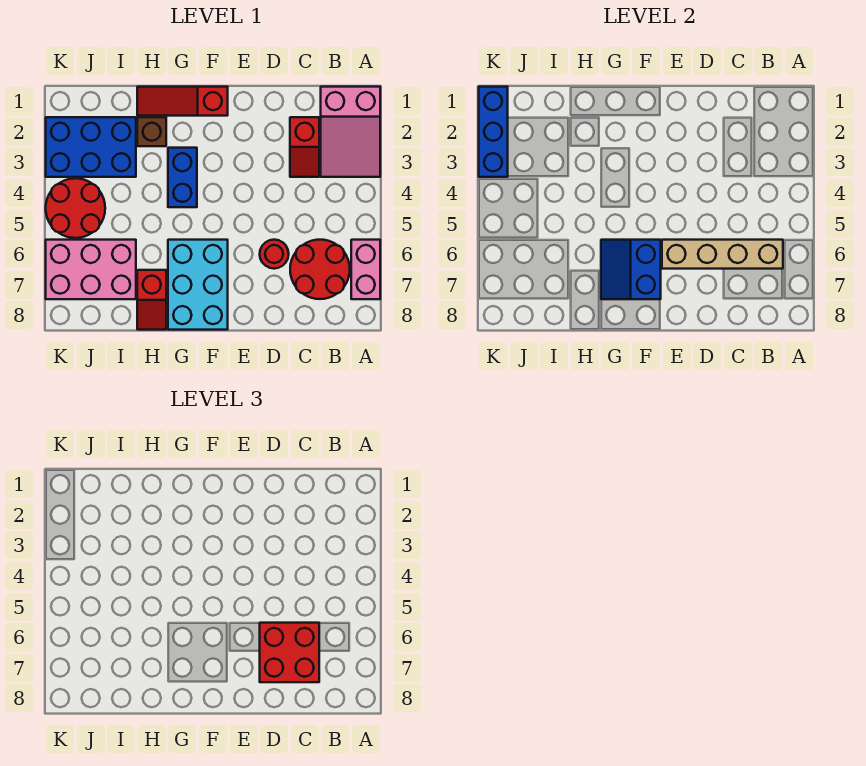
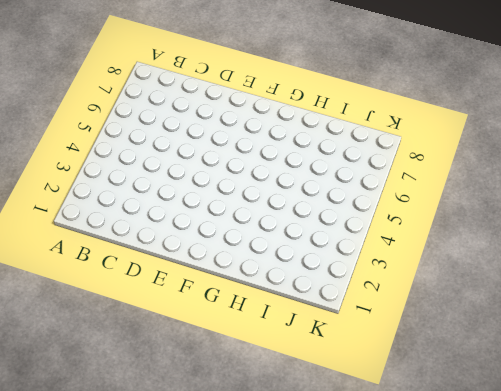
none -> pink slope A1:B3 level 1 top 1
none -> pink brick A6:A7 level 1
none -> red round brick B6:C7 level 1

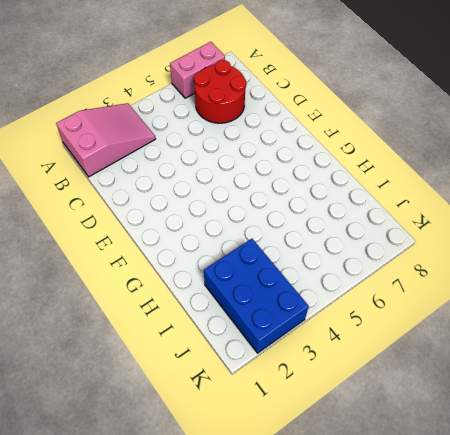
none -> red slope C2:C3 level 1 top 2
none -> red round brick D6 level 1
none -> red slope F1:H1 level 1 top F

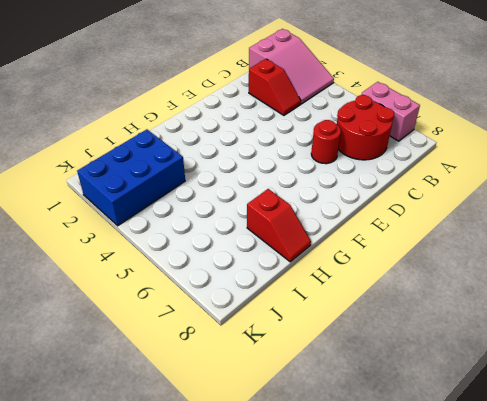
none -> red slope F1:H1 level 1 top F
none -> cyan brick F6:G8 level 1
none -> blue brick G3:G4 level 1

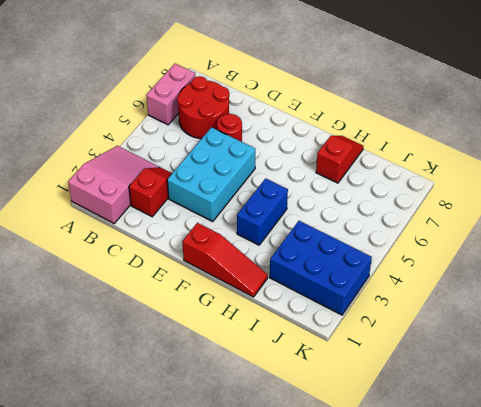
cyan brick D3:E5 level 1 -> cyan brick F6:G8 level 1
none -> brown brick H2 level 1
none -> pink brick I6:K7 level 1
none -> red round brick J4:K5 level 1

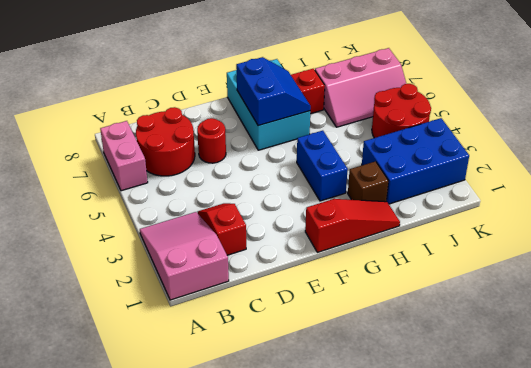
pink slope I6:K7 level 1 top 7 -> pink brick I6:K7 level 1
none -> tan brick B6:E6 level 2
none -> blue brick K1:K3 level 2
none -> red brick C6:D7 level 3

